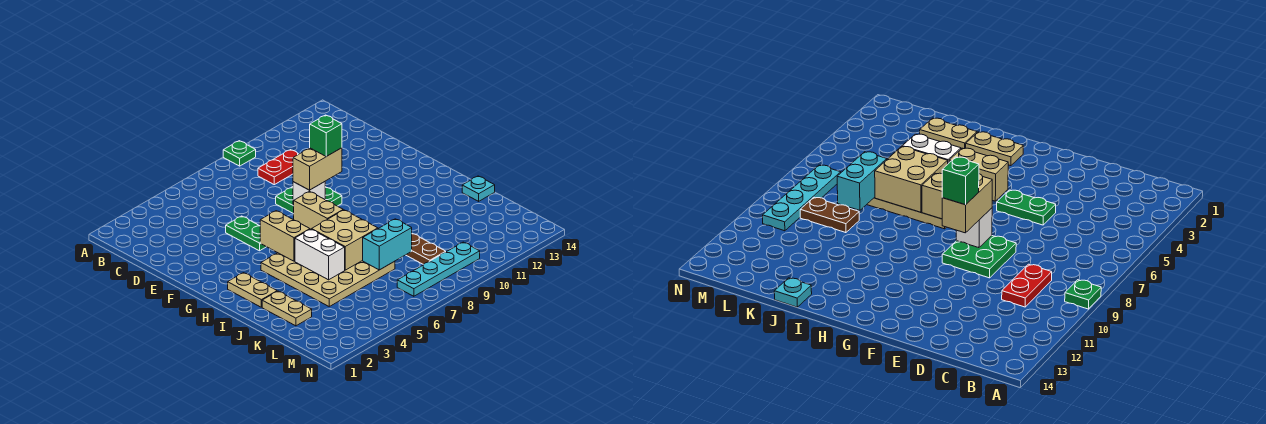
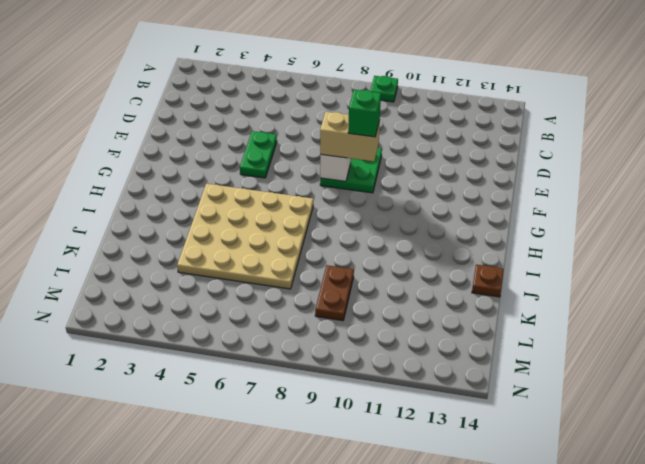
brown plate J14 level 1 -> cyan plate J14 level 1
none -> red plate C9:C10 level 1
none -> tan plate H2:I2 level 1
none -> tan plate J2:K2 level 1

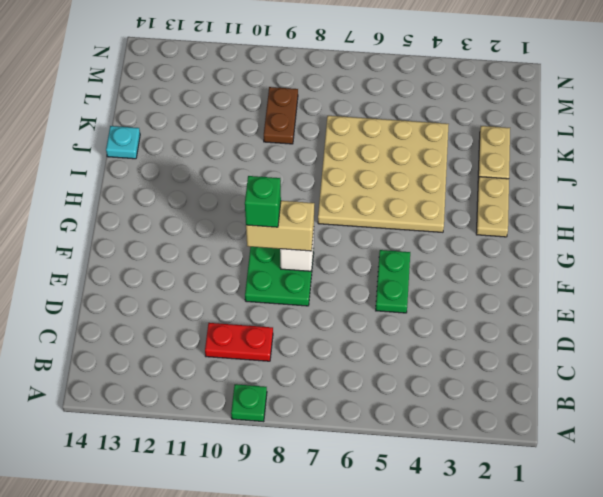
none -> cyan plate M7:M10 level 1
none -> tan brick G5:H5 level 2
none -> tan brick G7:H7 level 2

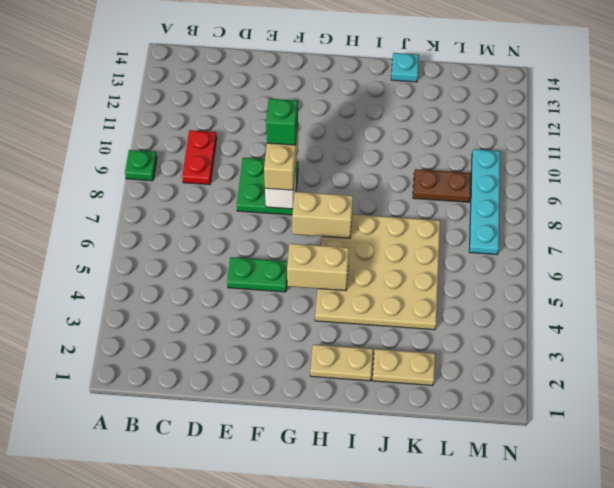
none -> white brick I5:J5 level 2
none -> tan brick I6:J7 level 2
none -> cyan brick K7:K8 level 2

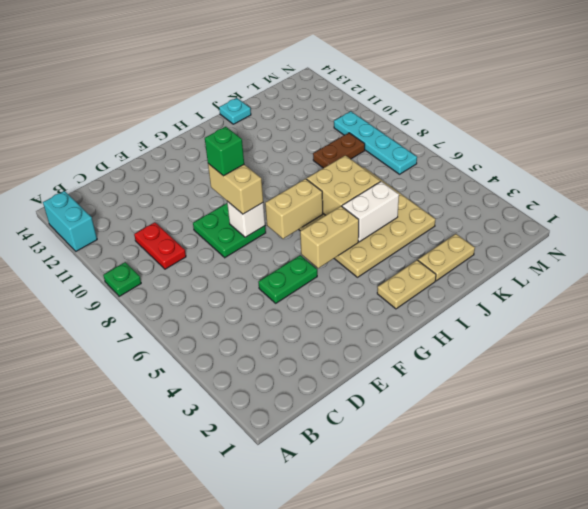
cyan brick A12:A13 level 1 -> cyan brick K7:K8 level 2

